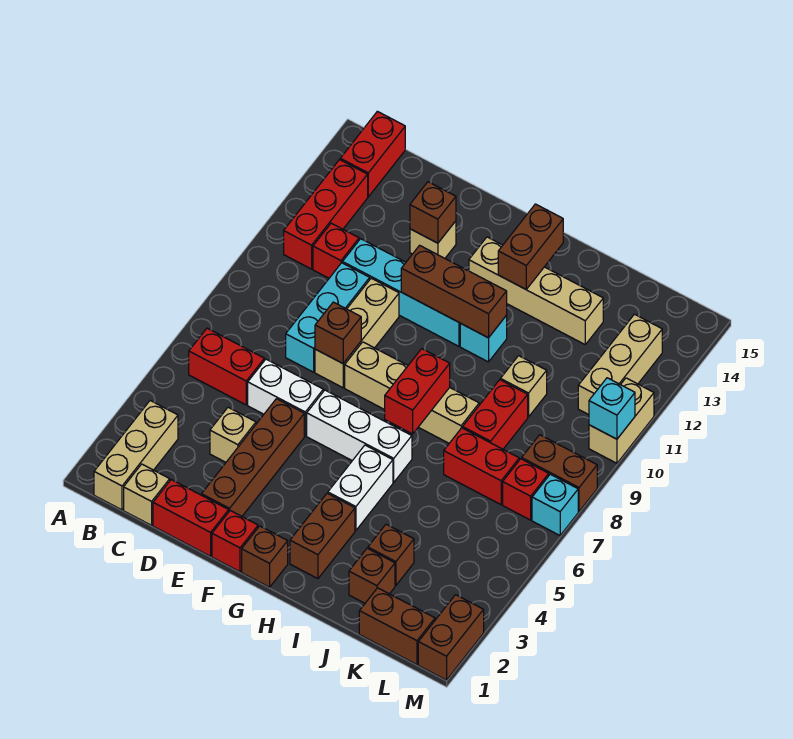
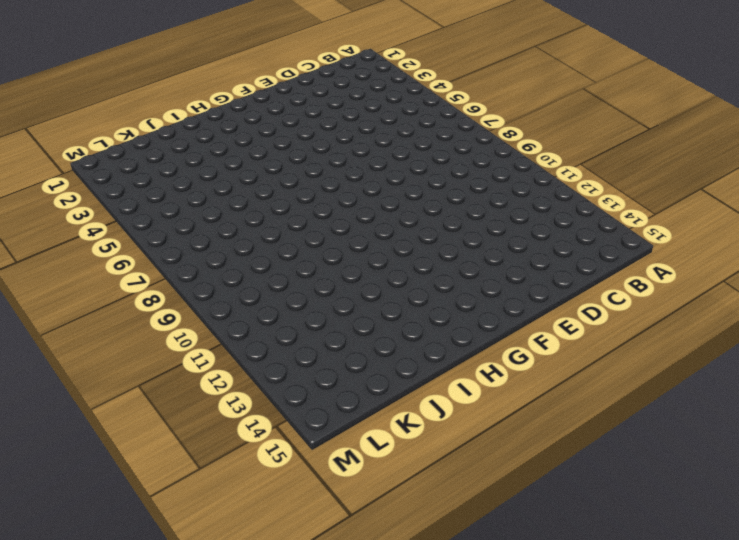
none -> tan brick B1:B3 level 1
none -> red brick B6:C6 level 1
none -> red brick B11:B13 level 1
none -> red brick B14:B15 level 1

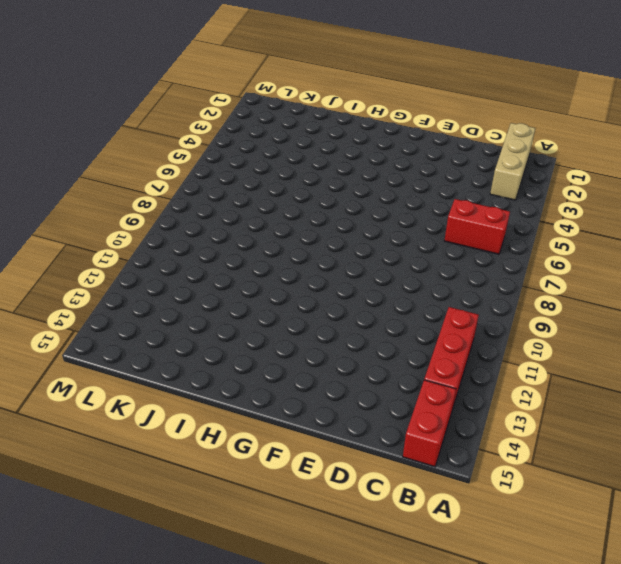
none -> tan brick C1 level 1
none -> red brick C11 level 1
none -> red brick D1:E1 level 1
none -> tan brick D4 level 1

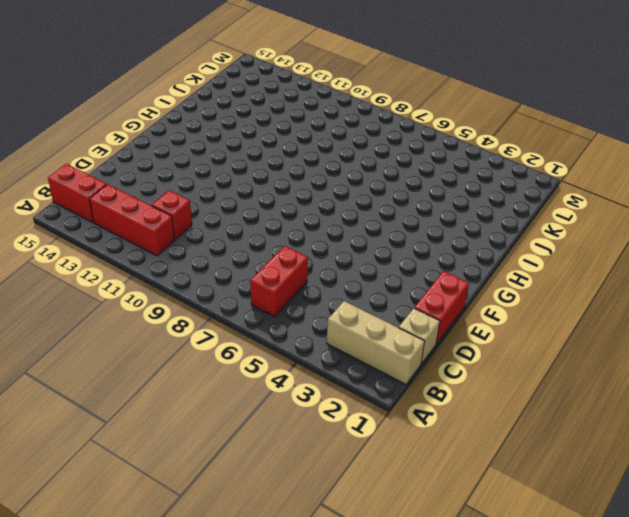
none -> tan brick D4 level 1
none -> white brick D6:E6 level 1
none -> cyan brick D8:D10 level 1
none -> cyan brick D11:G11 level 1

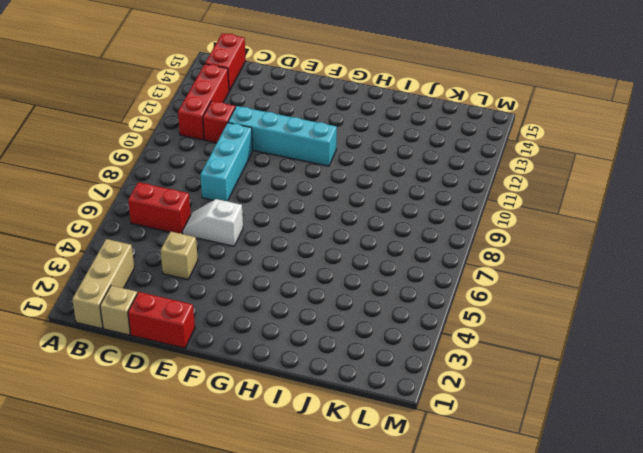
white slope D6:E6 level 1 top E -> white brick D6:E6 level 1
none -> brown brick E2:E5 level 1
none -> tan brick E8:E10 level 1
none -> tan brick E13 level 1
none -> red brick F1 level 1

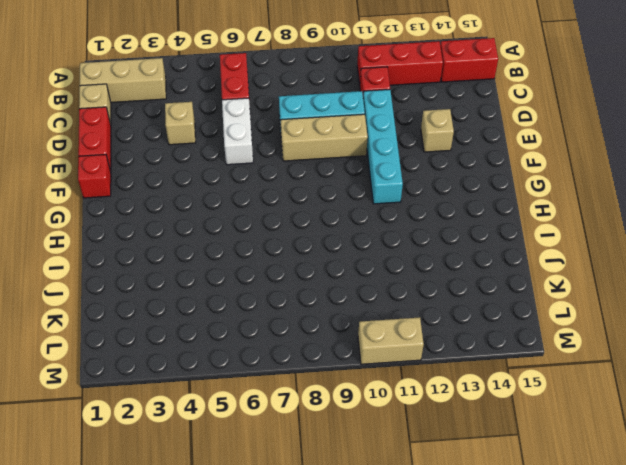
none -> brown brick E2:E5 level 1
none -> white brick F6:H6 level 1
none -> tan brick F8:I8 level 1
none -> brown brick G1 level 1

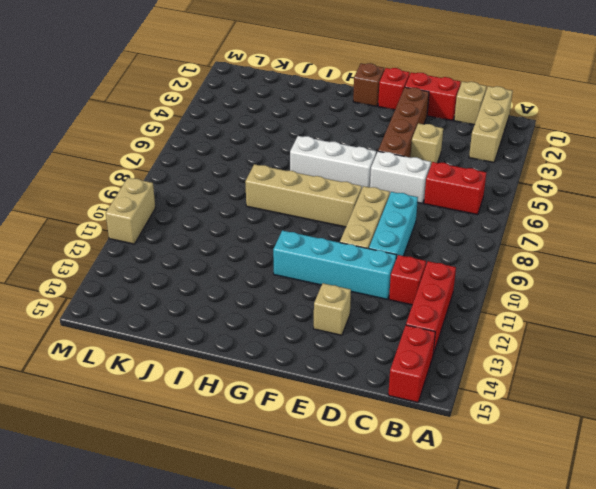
none -> tan brick G13:J13 level 1
none -> brown brick H2:H3 level 1
none -> white brick H4:H5 level 1
none -> cyan brick H11 level 1

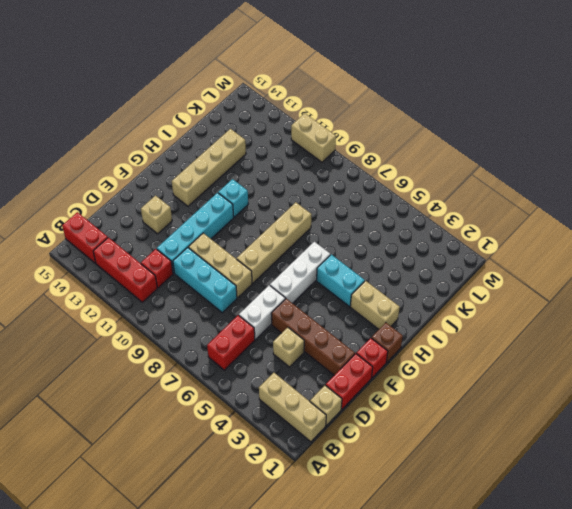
tan brick H2:H3 level 1 -> brown brick H2:H3 level 1
cyan brick H4:H5 level 1 -> white brick H4:H5 level 1
none -> brown brick J2 level 1
none -> brown brick J3 level 1
none -> red brick J7:K7 level 1
none -> red brick J8:J9 level 1

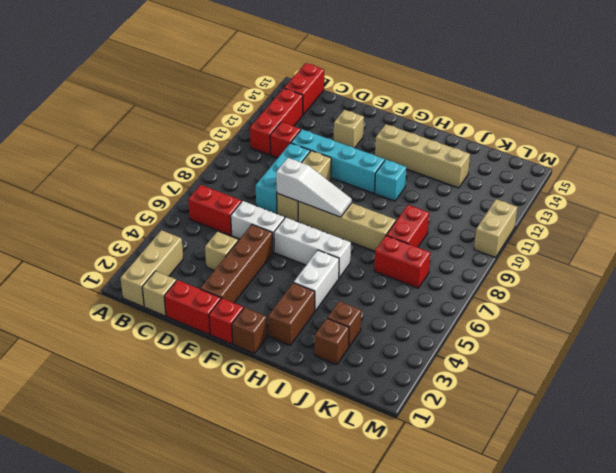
white slope E8:G8 level 2 top E -> brown brick E8 level 2
none -> tan brick J10 level 1
none -> brown brick K1:L1 level 1
none -> red brick L7 level 1
none -> brown brick L8:M8 level 1

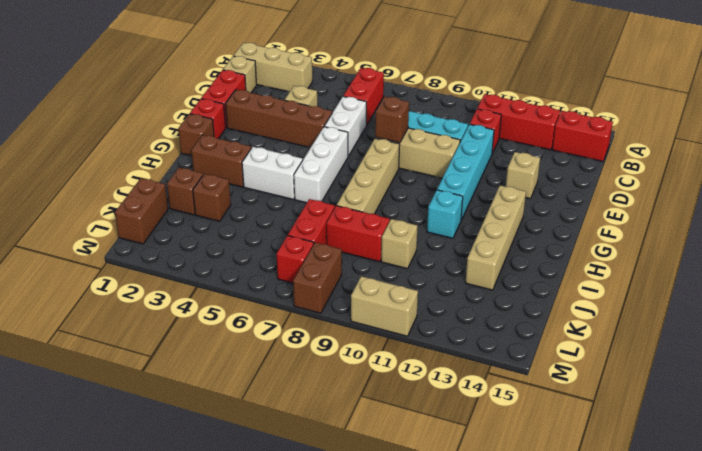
none -> tan brick L11:L13 level 1
none -> brown brick M1:M2 level 1
none -> cyan brick M7 level 1
none -> brown brick E13 level 2

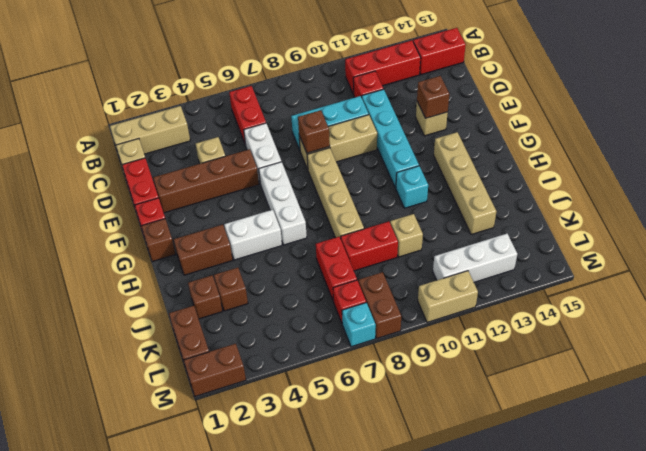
white brick L11:L13 level 1 -> tan brick L11:L13 level 1
none -> brown brick F11:H11 level 2
none -> red brick H7:H8 level 2
none -> brown brick H13:H14 level 2
none -> cyan brick M10 level 2

